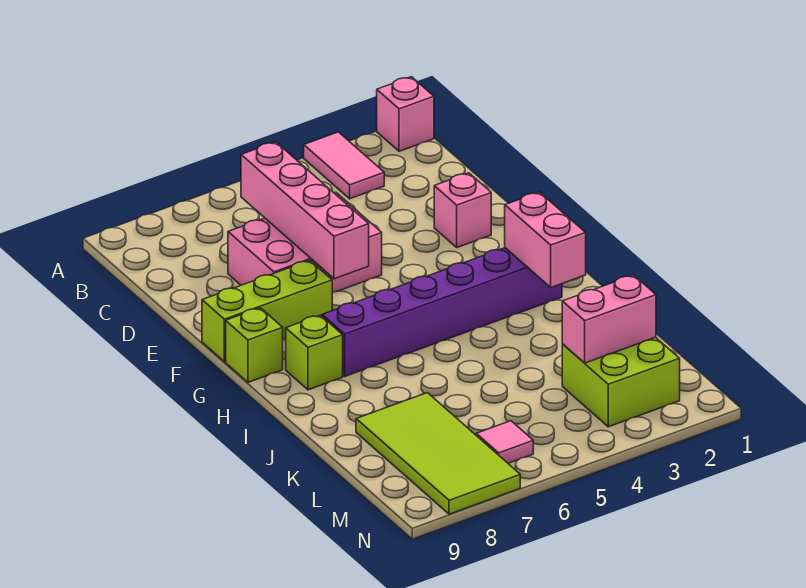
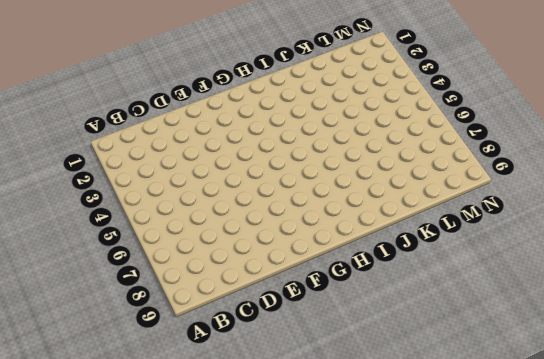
none -> pink brick A1 level 1
none -> pink tile A3:B3 level 1
none -> pink brick D5:E7 level 1

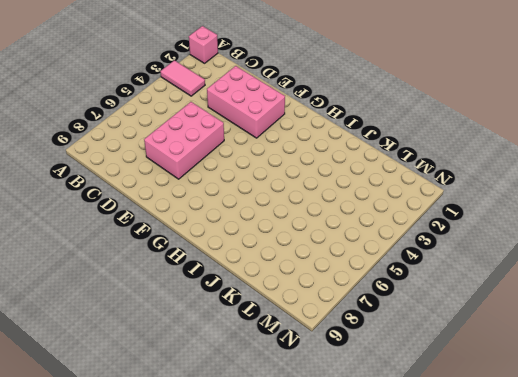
pink brick D2:F3 level 1 -> pink brick E2 level 1
none -> lime brick F7:F9 level 1
none -> lime brick G9 level 1
none -> purple brick H2:H7 level 1

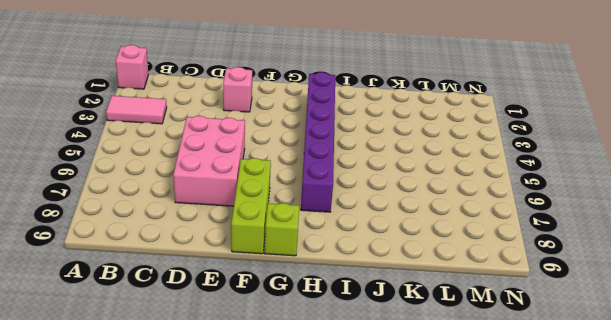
none -> lime brick H8 level 1
none -> lime tile K7:N8 level 1
none -> lime brick L2:M3 level 1

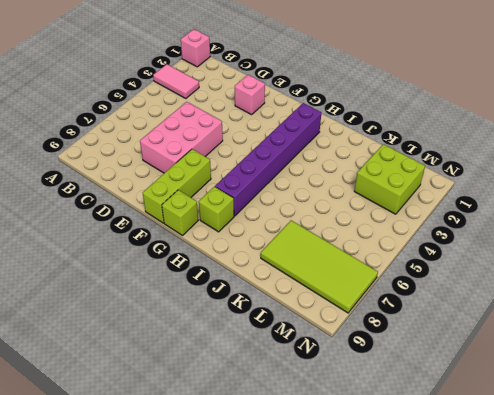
none -> pink tile M6 level 1
none -> pink brick C6:F6 level 2
none -> pink brick H2:I2 level 2

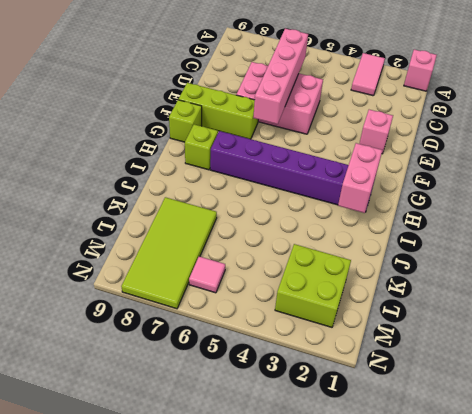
none -> pink brick L2:L3 level 2

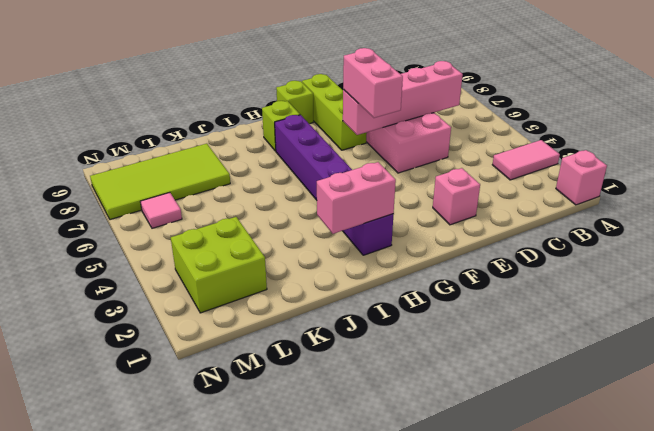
pink brick F5:F6 level 3 -> pink brick L2:L3 level 2

